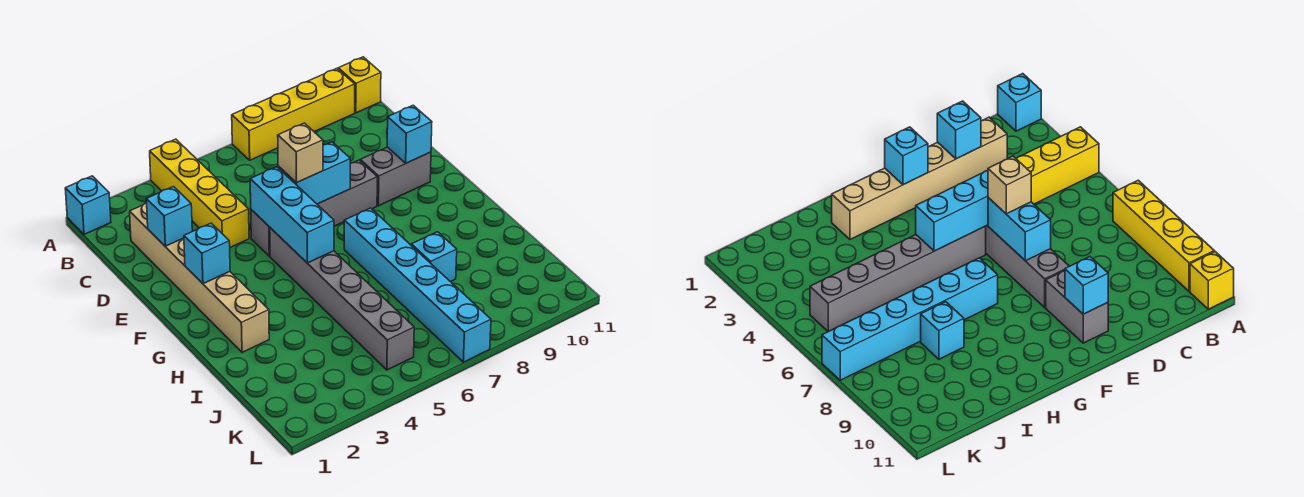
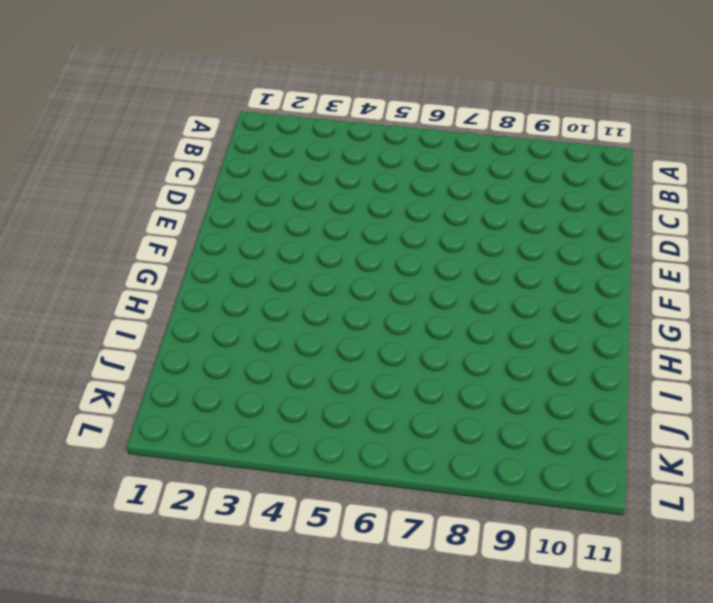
none -> cyan brick A1 level 1
none -> yellow brick A4:D4 level 1
none -> yellow brick A7:A10 level 1

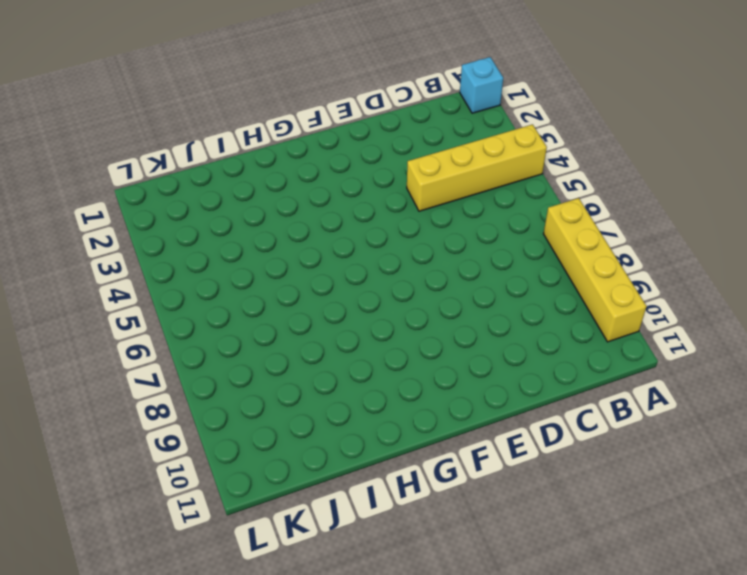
none -> yellow brick A11 level 1
none -> tan brick C2:H2 level 1
none -> grey brick E5:E8 level 1

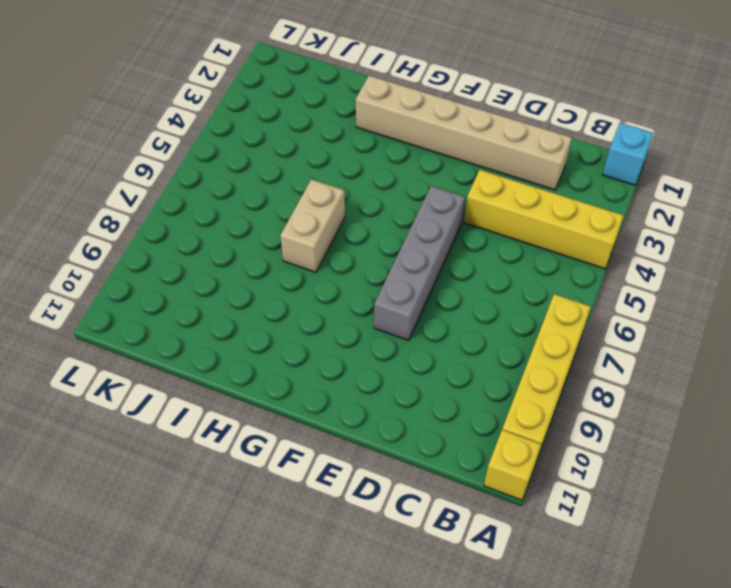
tan brick H6:H7 level 1 -> cyan brick G7:L7 level 1
none -> grey brick E9:E10 level 1
none -> grey brick F5:K5 level 1
none -> cyan brick I8 level 1

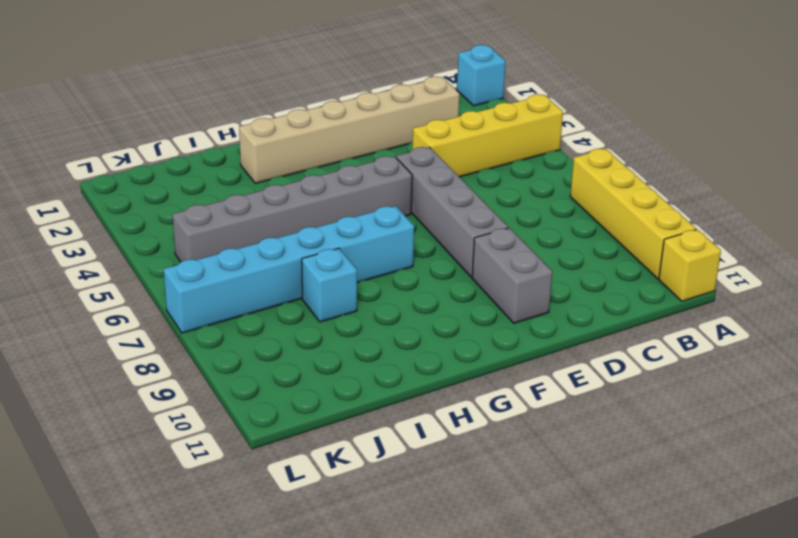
none -> cyan brick D2 level 2
none -> cyan brick E5:G5 level 2
none -> cyan brick E6:E7 level 2

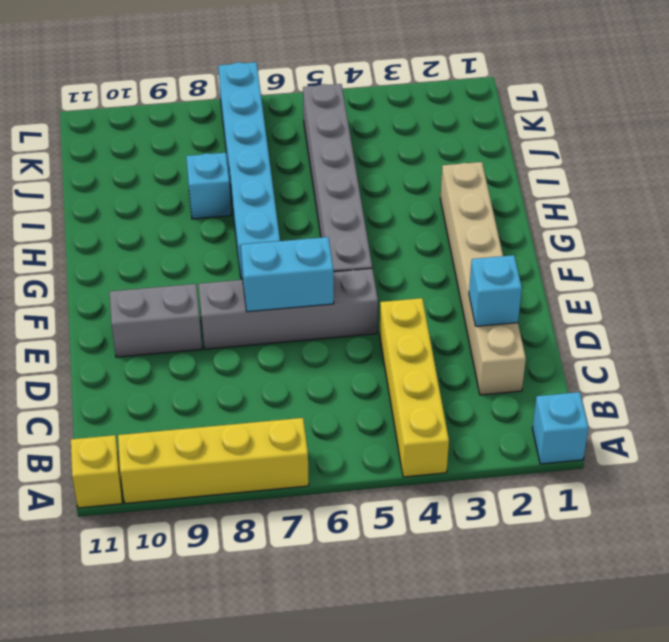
none -> cyan brick E5:G5 level 2
none -> cyan brick E10 level 2
none -> cyan brick F2 level 2

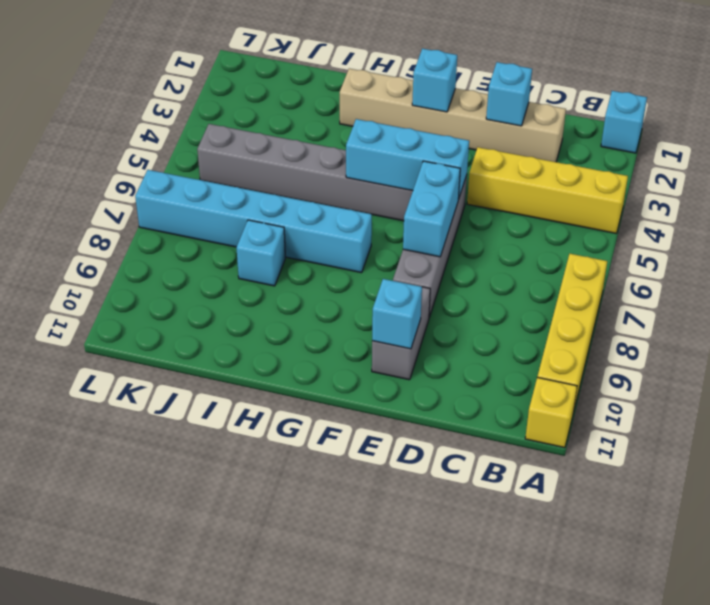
none -> tan brick E6 level 3

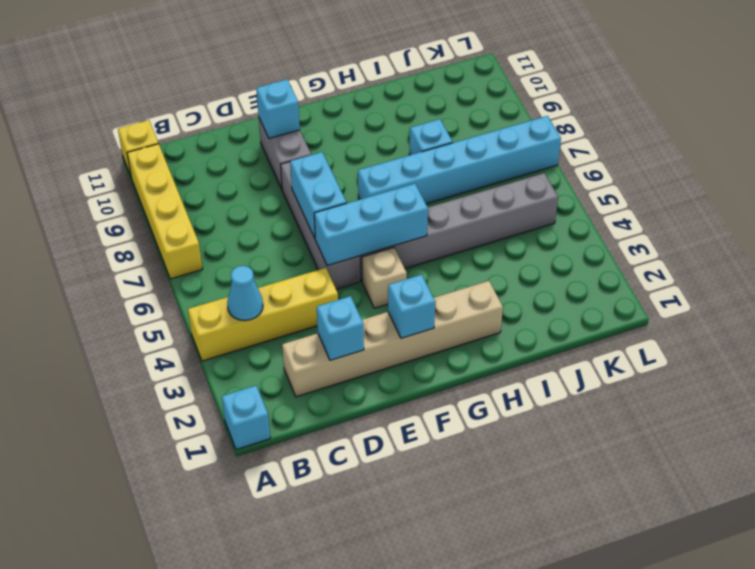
cyan cone B4 level 2 -> none
tan brick F4 level 1 -> tan brick E6 level 3

